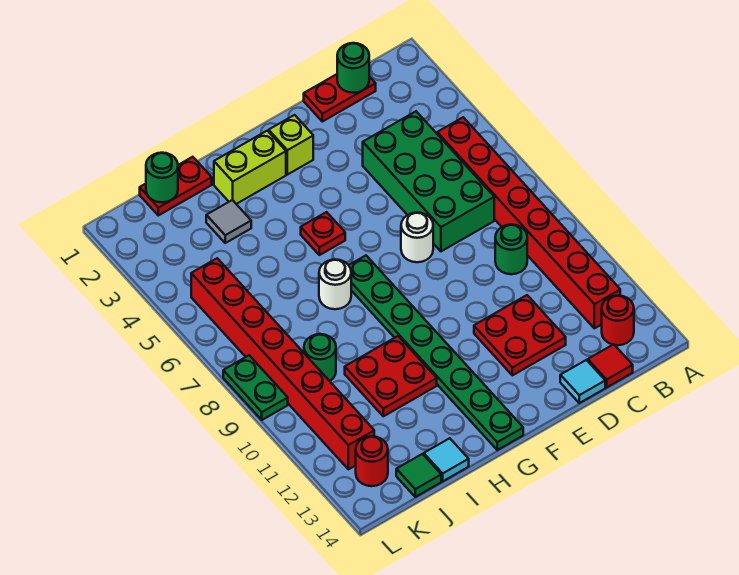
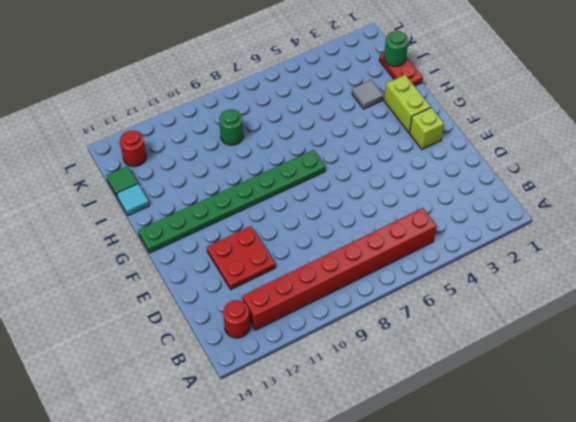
none -> red plate C1:D1 level 1
none -> green brick C4:D7 level 1
none -> green round brick C9 level 1

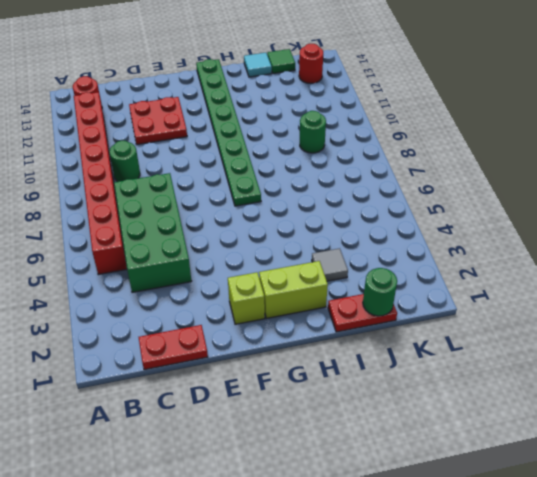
none -> red tile C14 level 1
none -> cyan tile D14 level 1
none -> white round brick E7 level 1

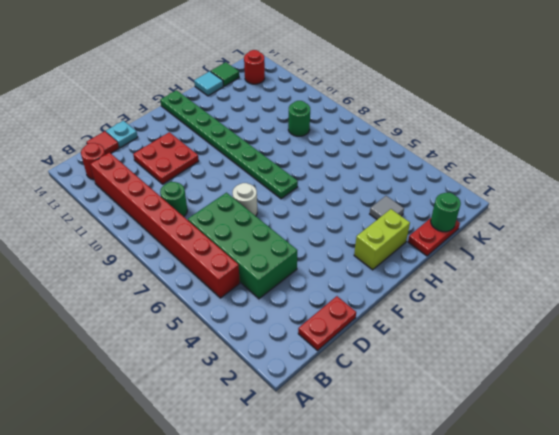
cyan plate D14 level 1 -> cyan tile D14 level 1
none -> lime brick F2 level 1
none -> red plate G5 level 1
none -> white round brick H7 level 1

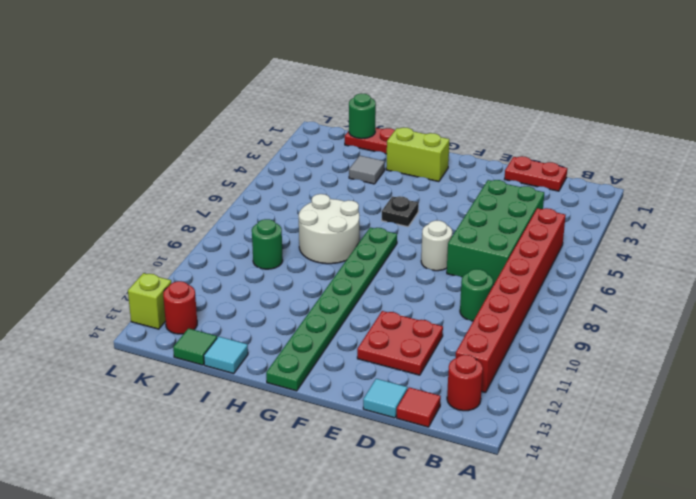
black plate G5 level 1 -> red plate G5 level 1
white round brick H7:I8 level 1 -> white round brick H7 level 1
lime brick L13 level 1 -> lime brick F2 level 1
none -> red plate H10:I11 level 1
none -> red brick K5:K12 level 1
none -> green plate L8:L9 level 1

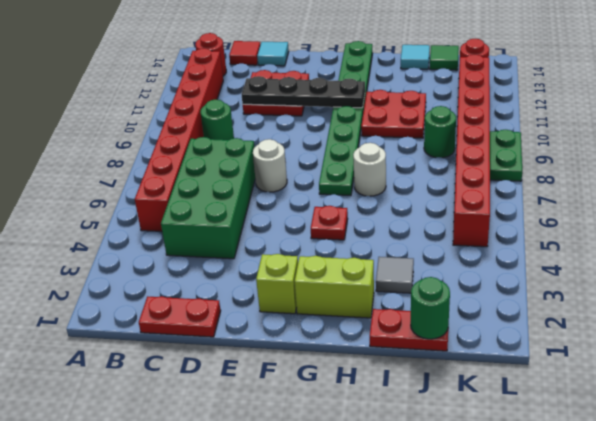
black plate D11:G11 level 2 -> none
none -> green round brick C1 level 2

